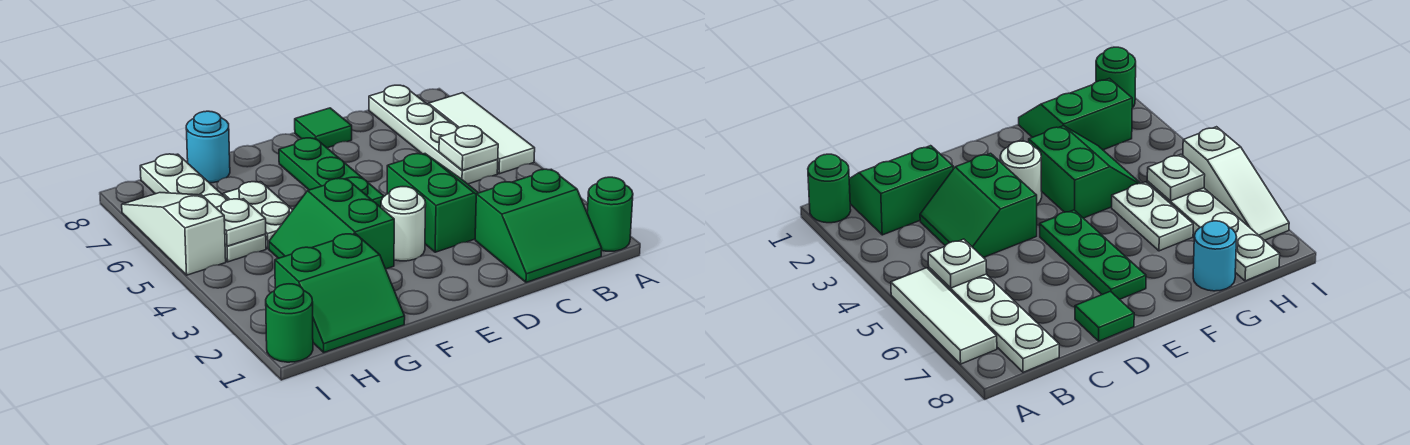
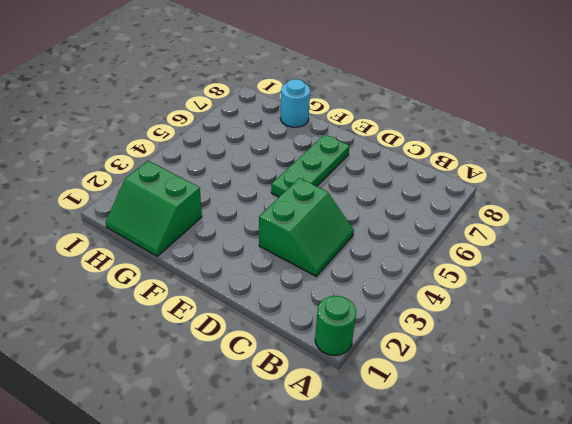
none -> white tile A5:A7 level 1
none -> green slope B1:C2 level 1 top 2
none -> white plate B5:B8 level 1

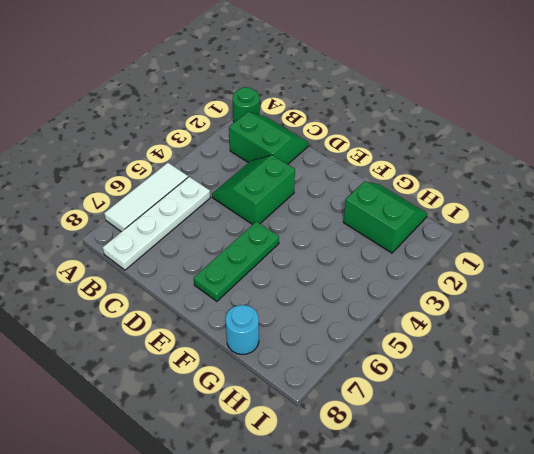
none -> green tile D8 level 1
none -> white round brick E3 level 1
none -> green slope F3:G4 level 1 top F

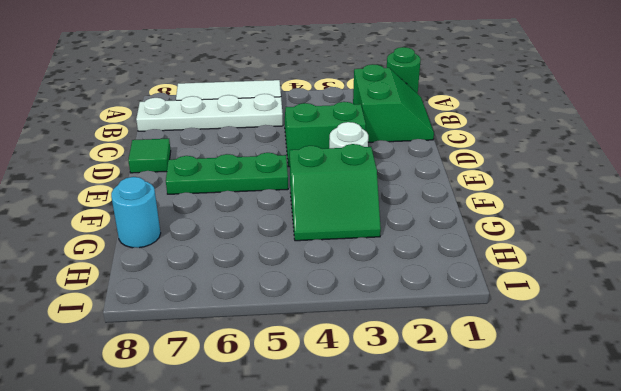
none -> green slope G1:H2 level 1 top 2
none -> white plate G5:G6 level 1
none -> white plate H5:H8 level 1

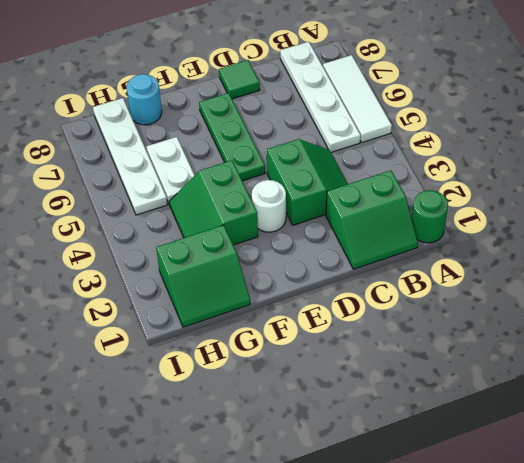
none -> green round brick I1 level 1
none -> white slope I5:I7 level 1 top 5
none -> white plate B5 level 2

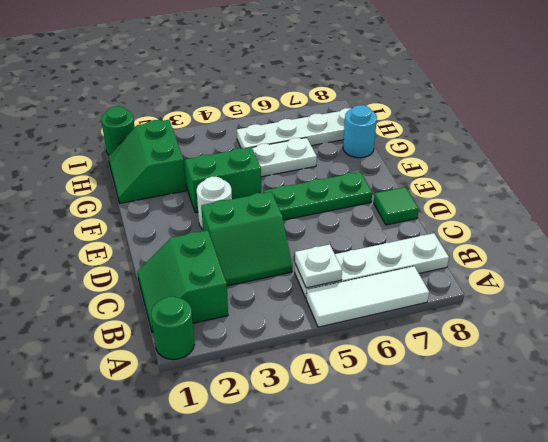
none -> white slope I5:I7 level 1 top 5
none -> white plate H5 level 2

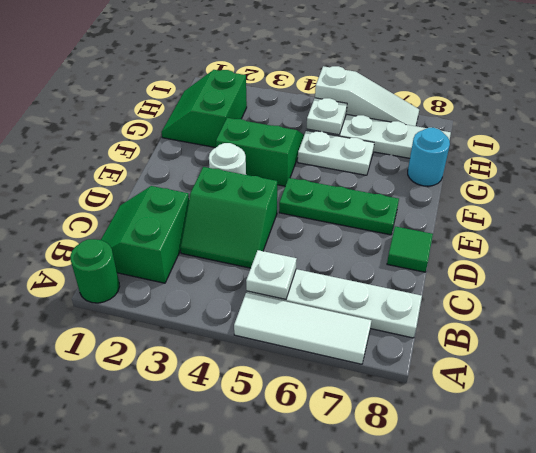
none -> green round brick I1 level 1

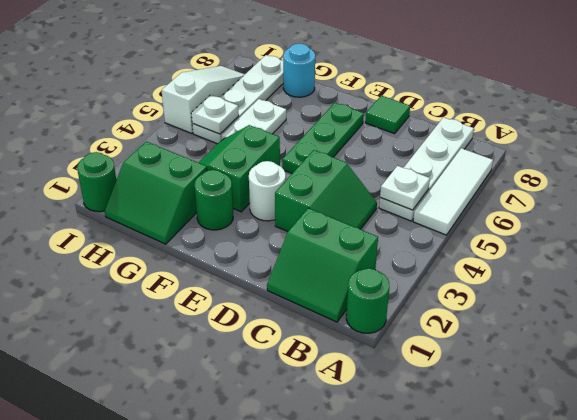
green round brick F2 level 1 -> none

